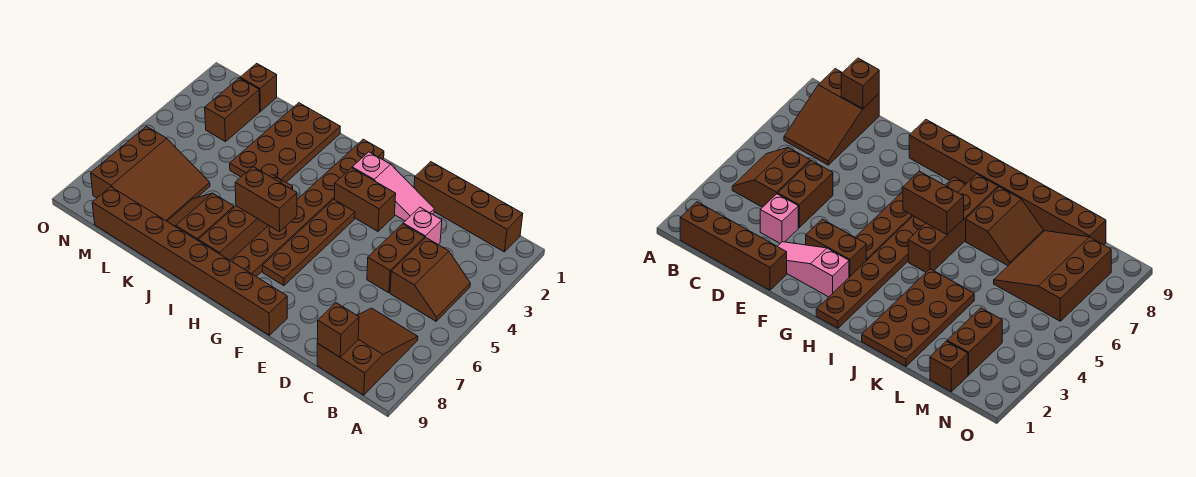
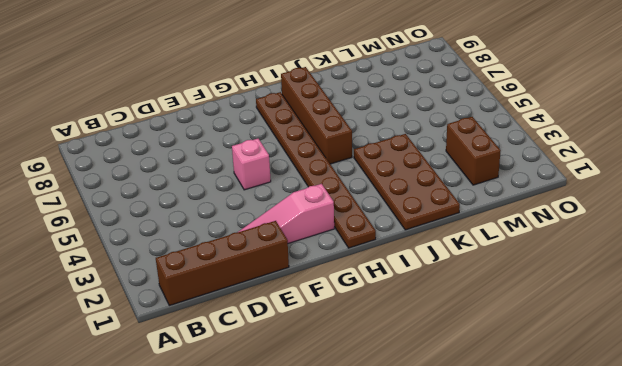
pink brick F5 level 1 -> pink brick D3 level 1
none -> brown slope B4:C5 level 1 top C
none -> brown slope B7:C9 level 1 top 9
none -> brown brick D4:D5 level 1

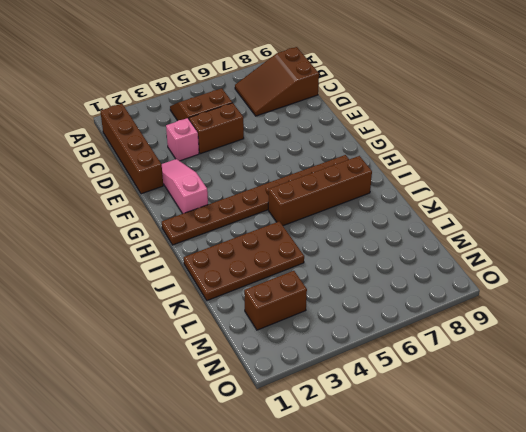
none -> brown brick F3:G3 level 1
none -> brown brick F9:M9 level 1
none -> brown plate G4:G7 level 1

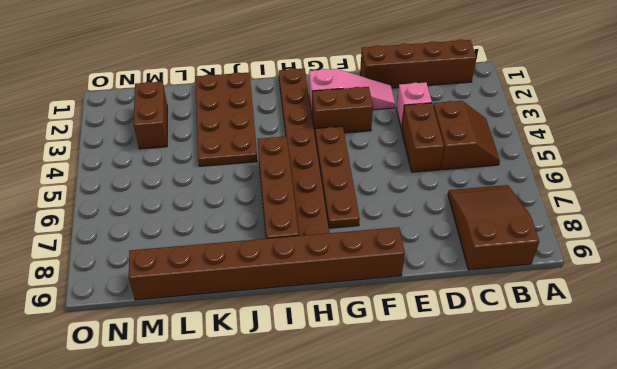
none -> brown slope J7:K8 level 1 top J
none -> brown slope L6:N8 level 1 top N
none -> brown brick M1 level 1

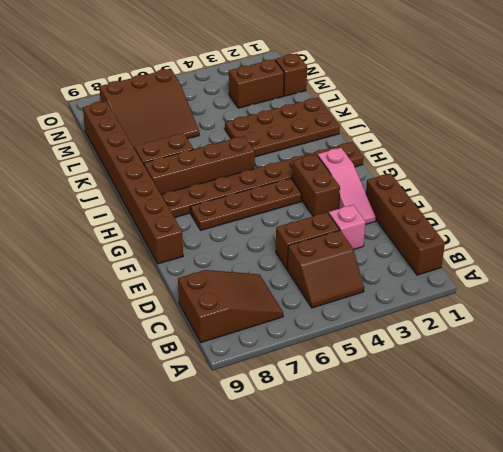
none -> brown brick C9 level 2
none -> brown brick H6:I6 level 2

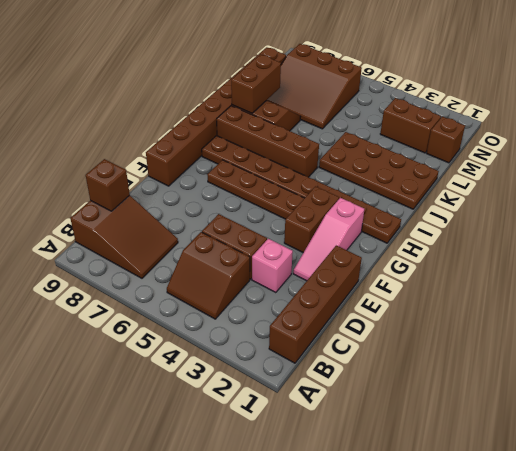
brown brick J8:K8 level 2 -> brown brick H6:I6 level 2

